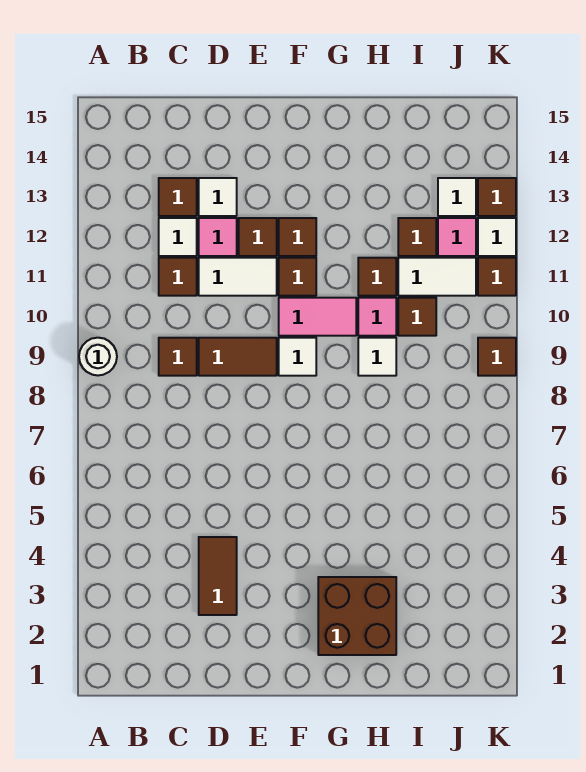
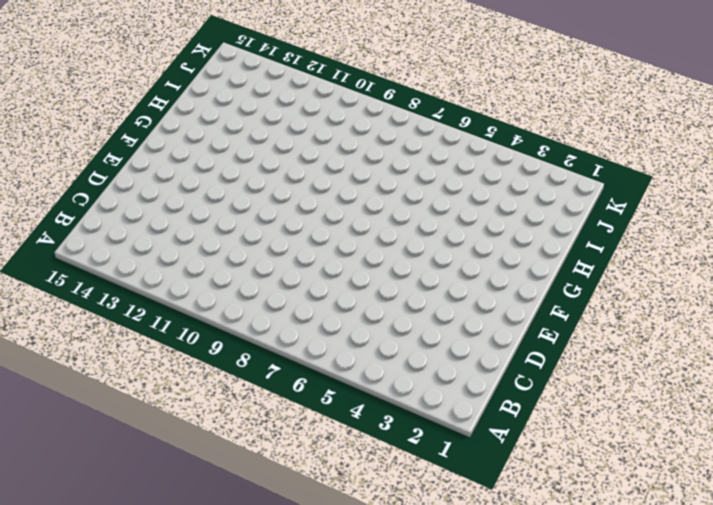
none -> white round brick A9 level 1
none -> brown tile C9 level 1
none -> brown tile C11 level 1

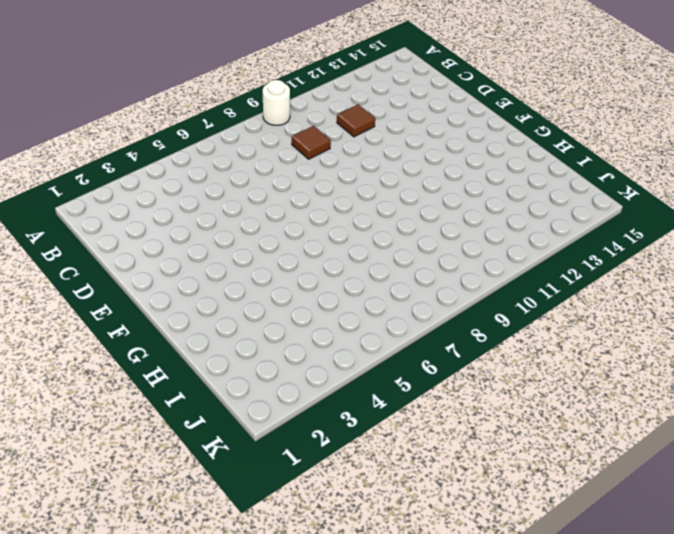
none -> white tile C12 level 1
none -> brown tile C13 level 1
none -> brown tile D3:D4 level 1

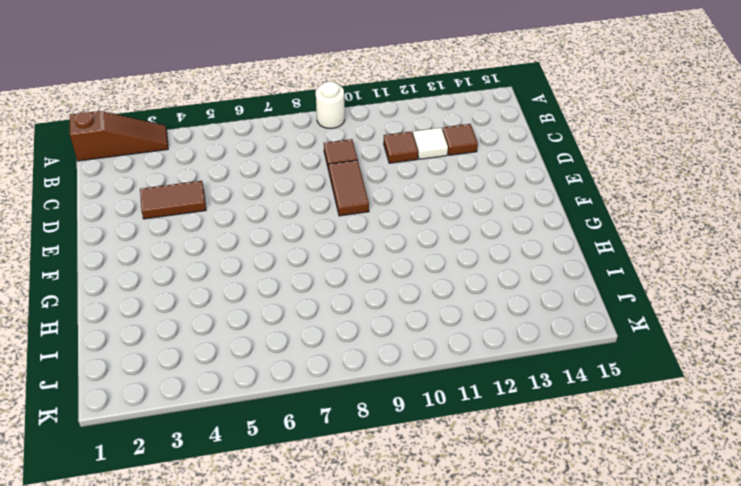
brown slope A1:A3 level 1 top 1 -> none
none -> white tile D11:E11 level 1
none -> pink tile D12 level 1
none -> white tile D13 level 1

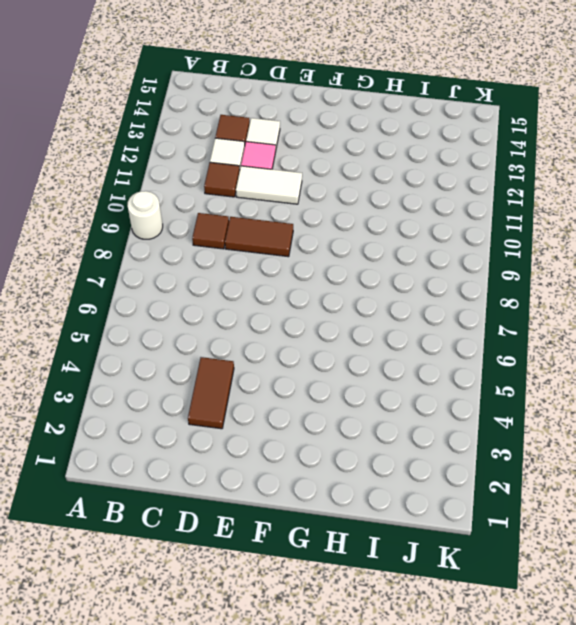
none -> brown tile E12 level 1
none -> white tile F9 level 1
none -> pink tile F10:G10 level 1

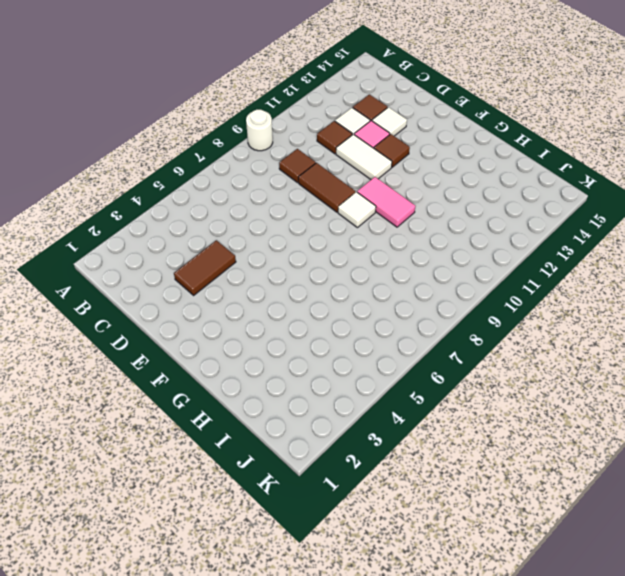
none -> brown tile F11 level 1
none -> brown tile F12 level 1
none -> brown brick G2:H3 level 1

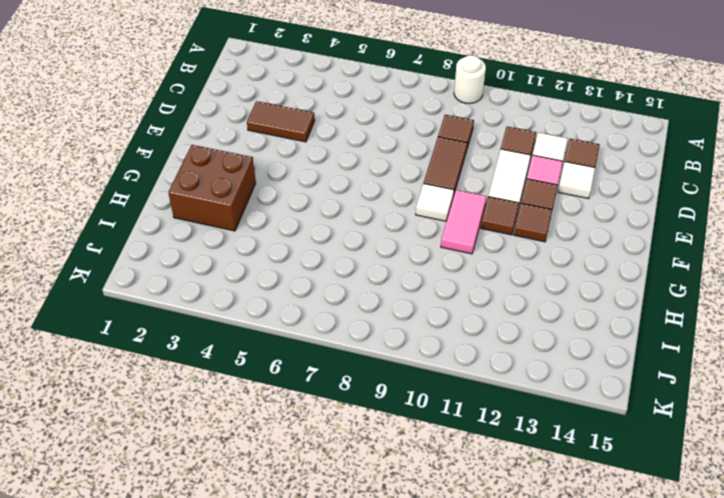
none -> white tile H9 level 1
none -> pink tile H10 level 1
none -> brown tile H11 level 1

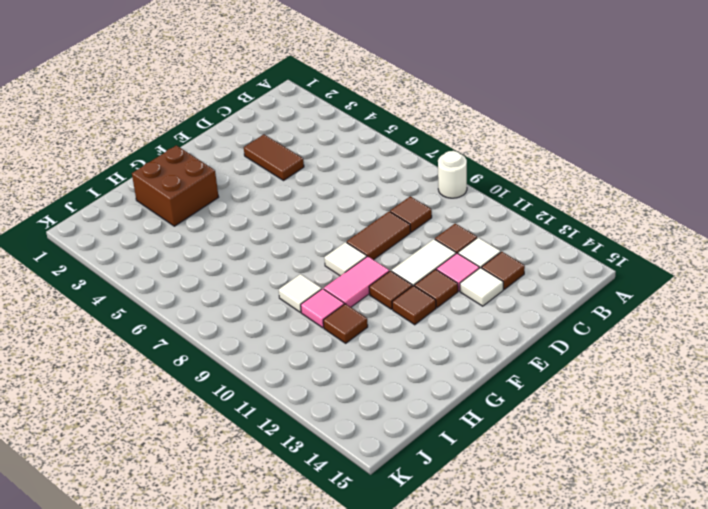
none -> brown tile I10 level 1
none -> white tile I11:J11 level 1
none -> brown tile I12 level 1

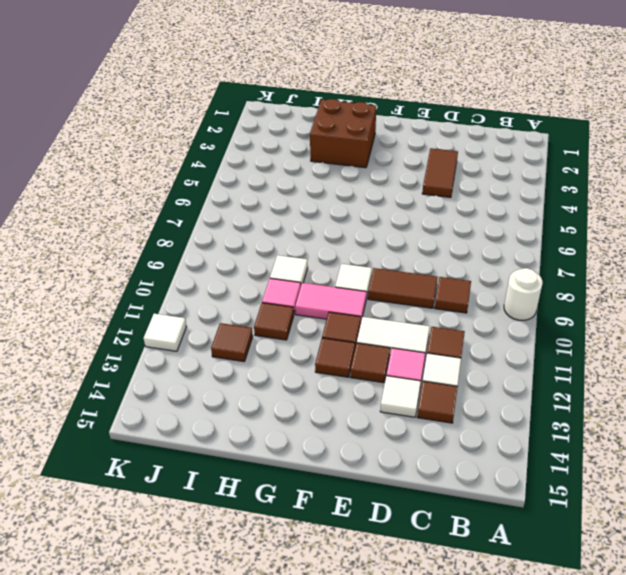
none -> brown tile I10 level 1
none -> white tile I11:J11 level 1
none -> pink tile J12 level 1

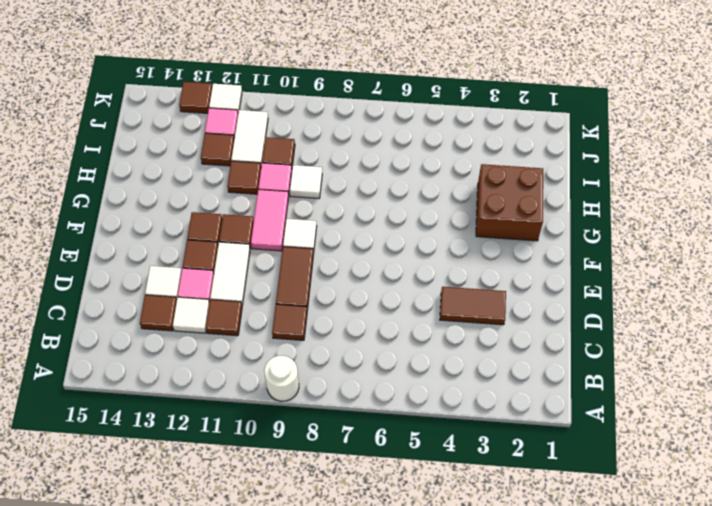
none -> white tile J13 level 1
none -> brown tile K9 level 1
none -> brown tile K11 level 1

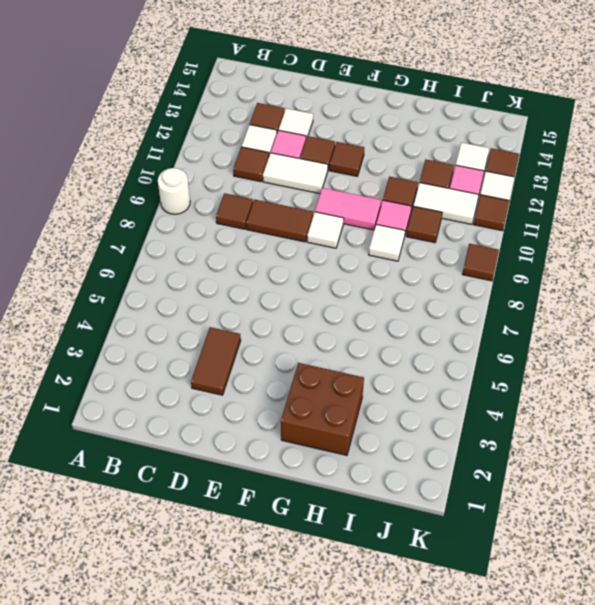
none -> brown tile F11 level 1

